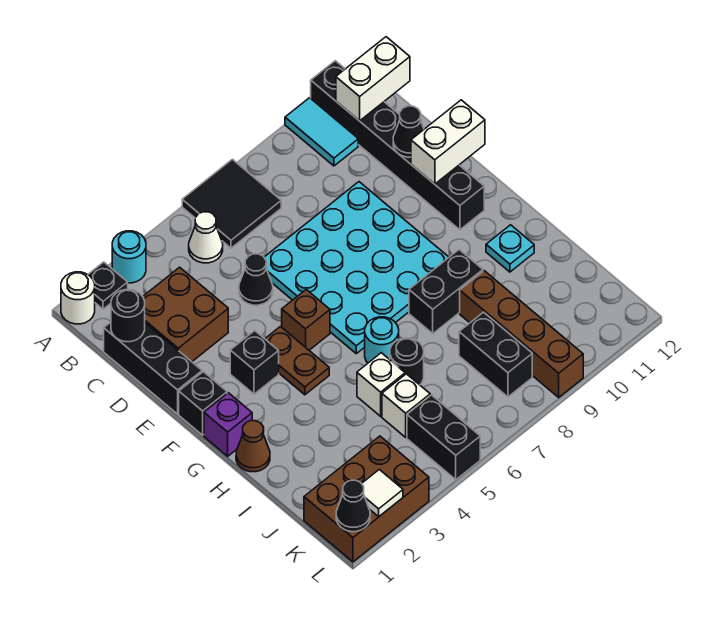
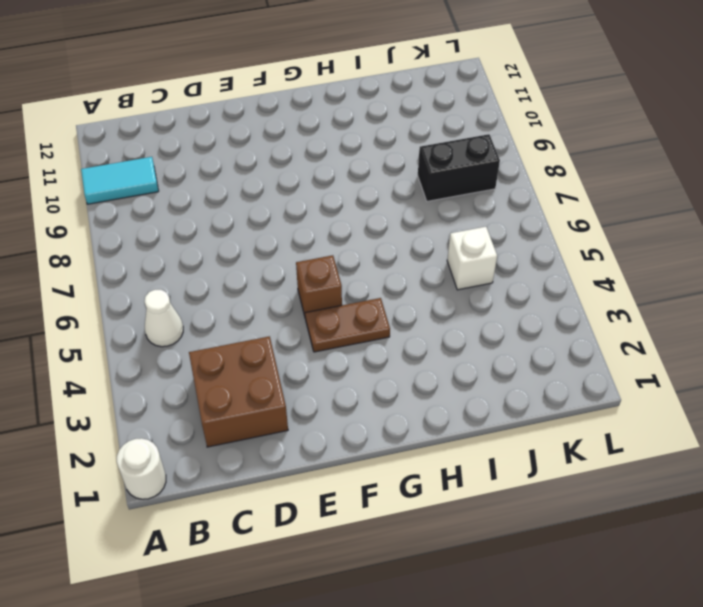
none -> black plate A2 level 1
none -> cyan round brick A3 level 1
none -> black tile A6:B7 level 1
none -> black brick A11:F11 level 1

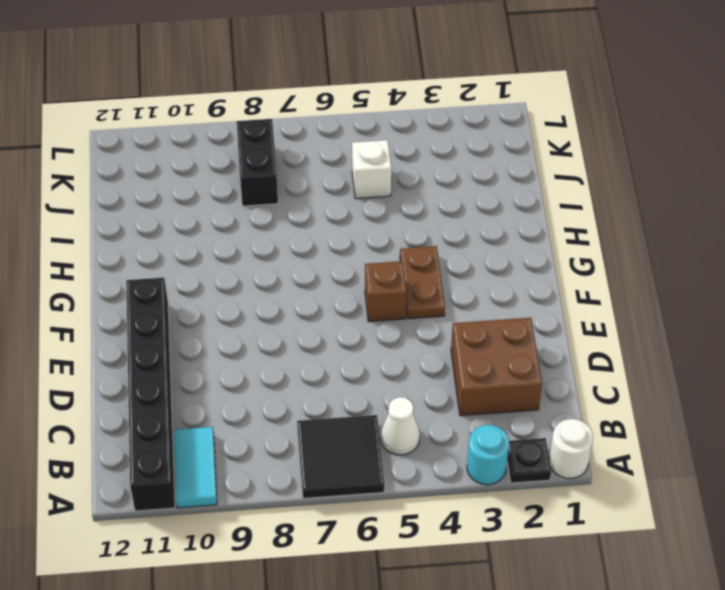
none -> black brick C1:E1 level 1
none -> black cone D5 level 1
none -> cyan plate D6:G9 level 1
none -> black brick F1 level 1

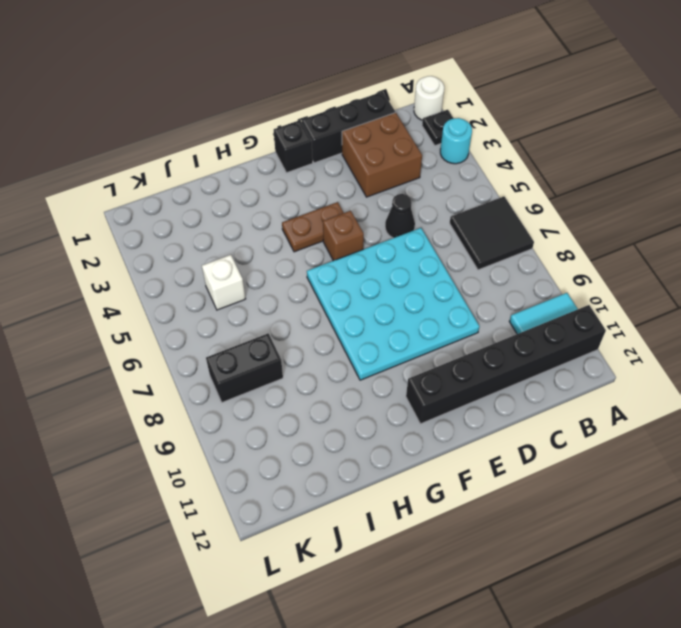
none -> white cone B5 level 1
none -> black brick F3 level 1
none -> purple brick G1 level 1
none -> brown cone H1 level 1

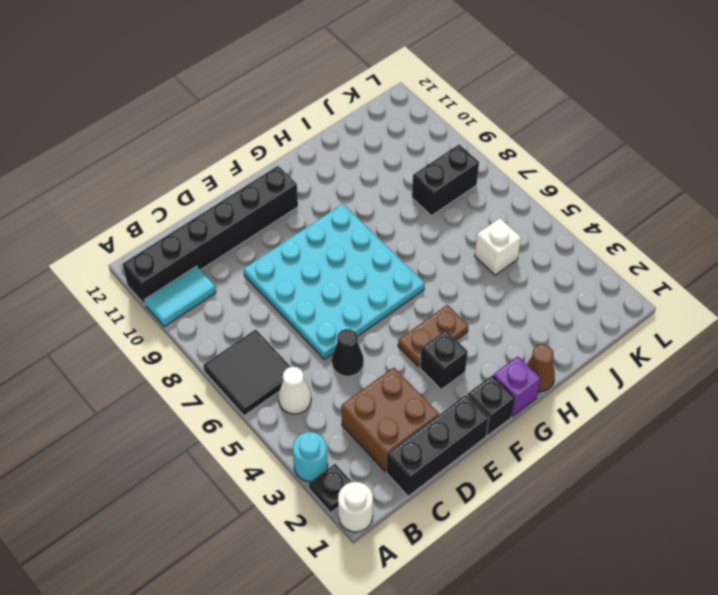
none -> brown brick F5 level 1
none -> cyan round brick H6 level 1
none -> black brick H8:H9 level 1
none -> cyan plate H11 level 1

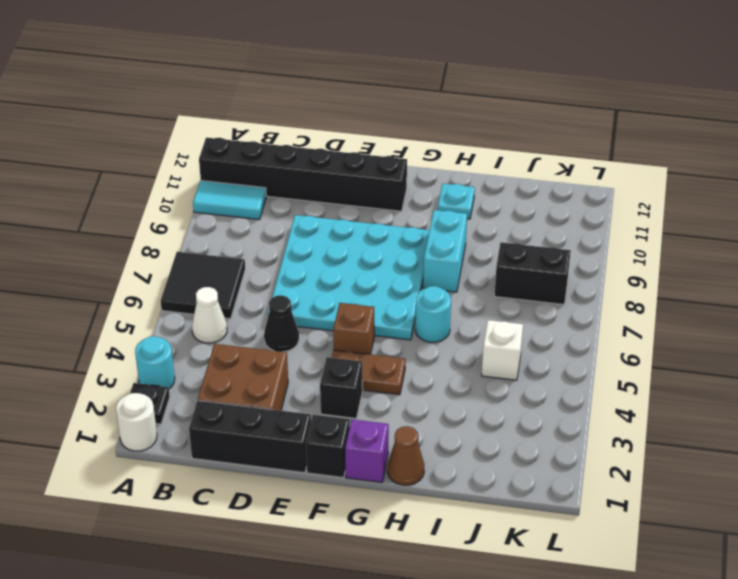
cyan brick H8:H9 level 1 -> black brick H8:H9 level 1
none -> white brick I5 level 1
none -> black round brick I6 level 1
none -> brown brick I9:L9 level 1
none -> brown brick K1:L3 level 1

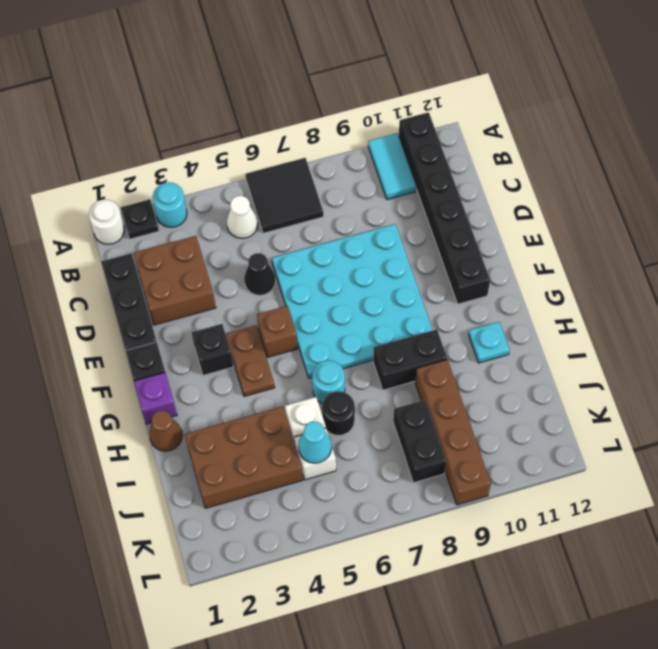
brown brick I2:J4 level 1 -> brown brick K1:L3 level 1
cyan cone J5 level 2 -> none
none -> black brick K5:L5 level 1
none -> white brick B11:B12 level 2
none -> black round brick C1 level 2
none -> black cone D11 level 2

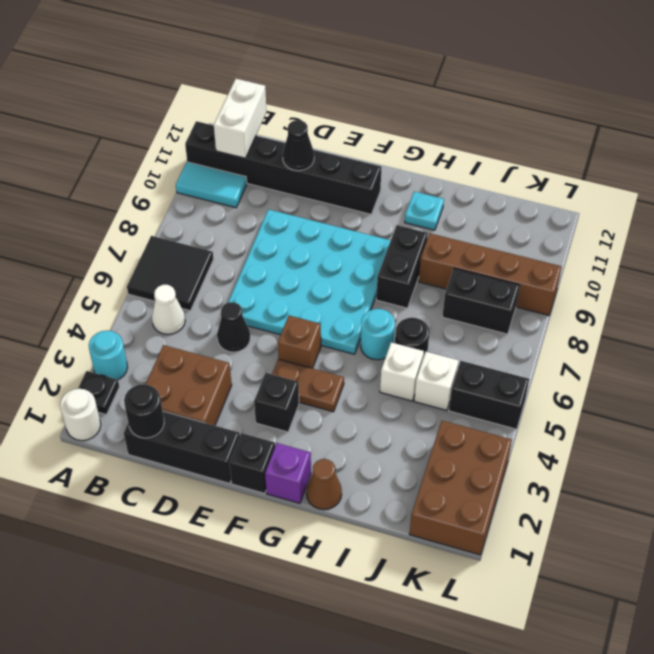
none -> white brick E11:E12 level 2
none -> black cone L1 level 2
none -> white tile L2 level 2

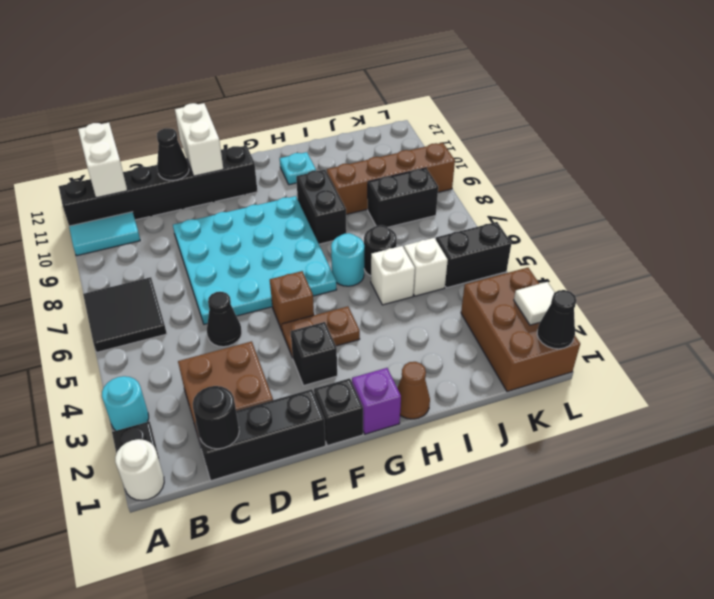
none -> white cone B5 level 1

